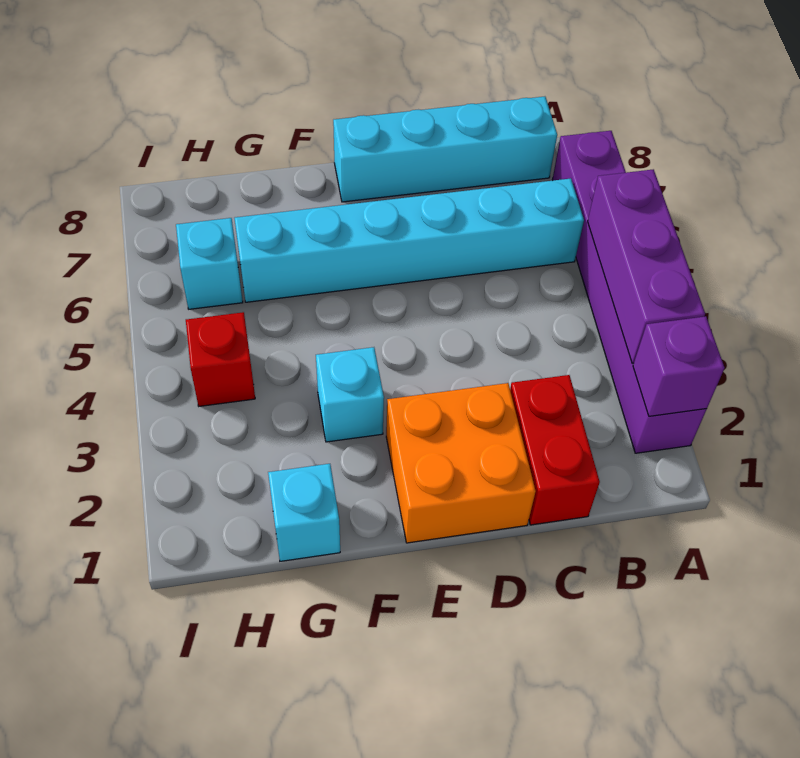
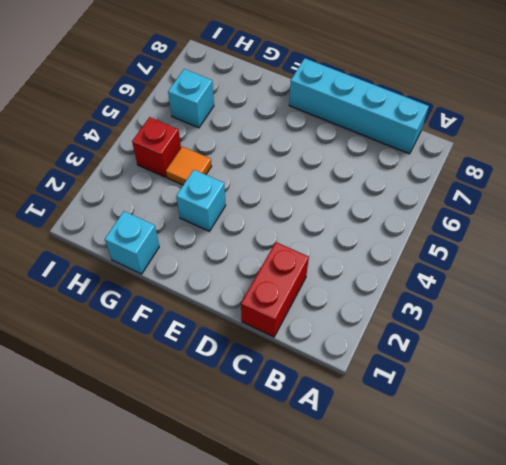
orange tile G4 level 1 -> none
none -> purple brick A2:A7 level 1
none -> cyan brick B6:G6 level 1

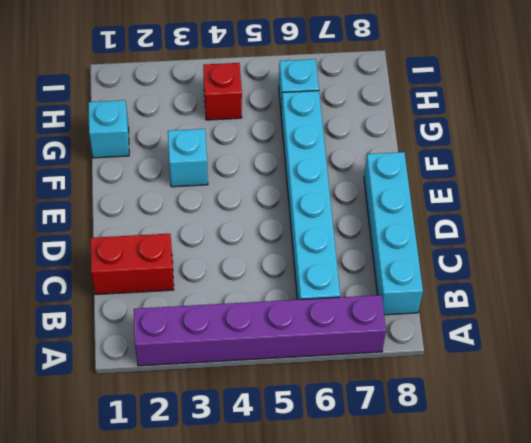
none -> orange brick D1:E2 level 1
none -> purple brick A2 level 2

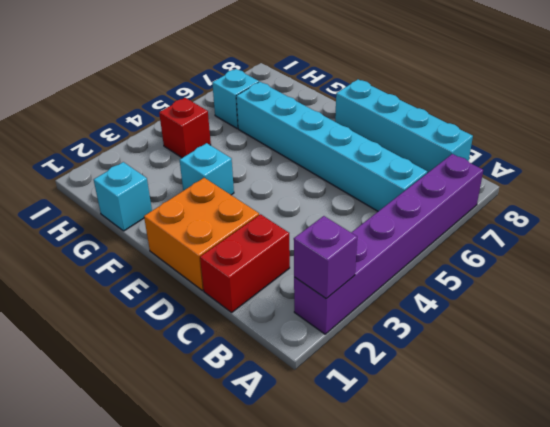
none -> purple brick A3:A5 level 2

